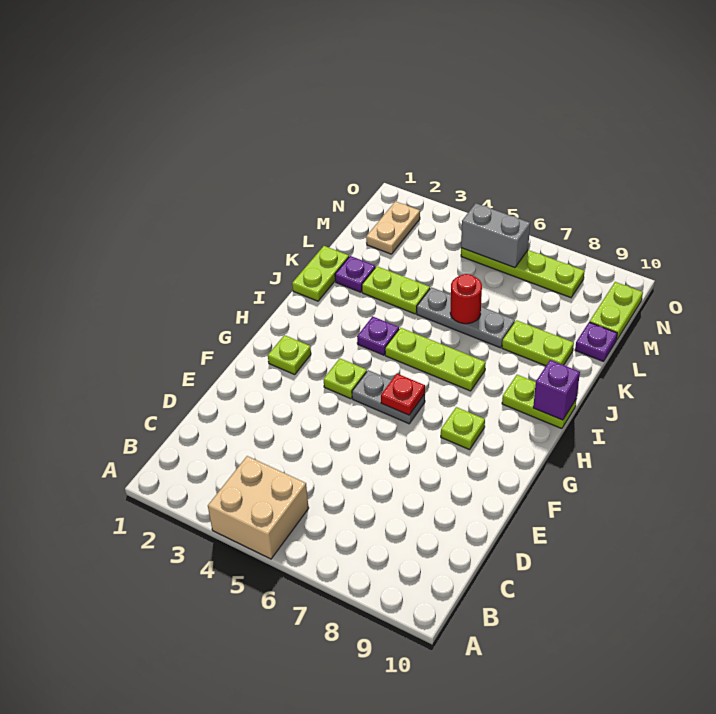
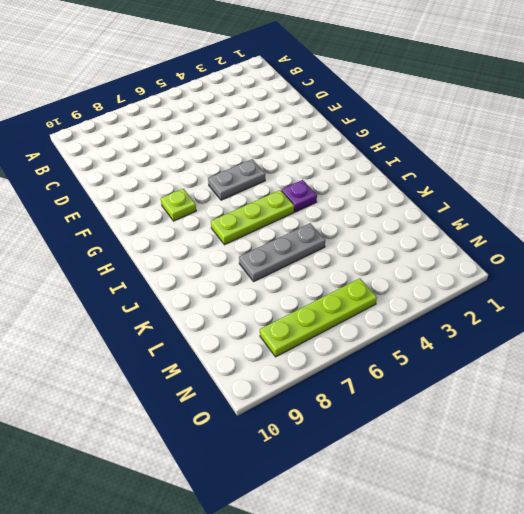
none -> tan brick A4:B5 level 1
none -> lime plate G2 level 1
none -> lime plate G4 level 1

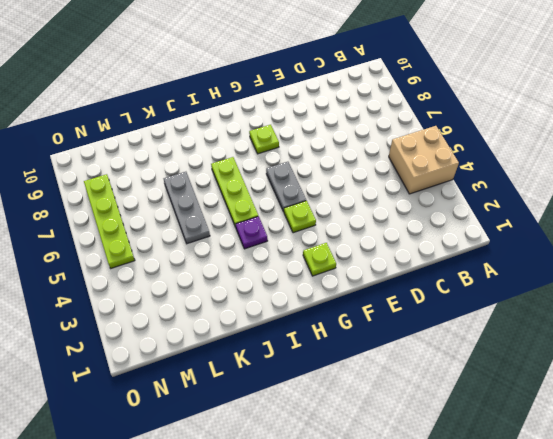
none -> lime plate I9:I10 level 1
none -> lime plate J1:K1 level 1
none -> purple plate K2 level 1

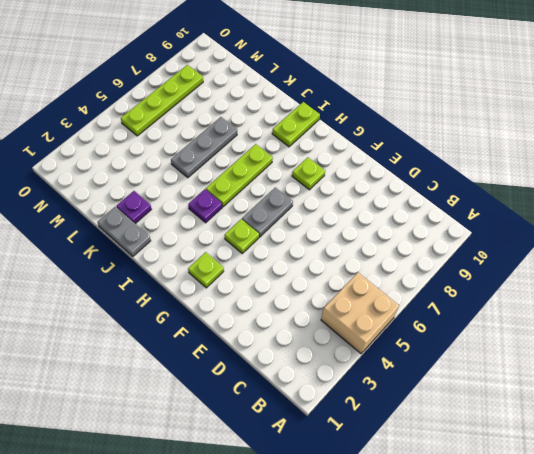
grey plate J1:K1 level 1 -> lime plate J1:K1 level 1
none -> lime plate K3:K4 level 1
none -> lime plate K8:K9 level 1
none -> purple plate L10 level 1

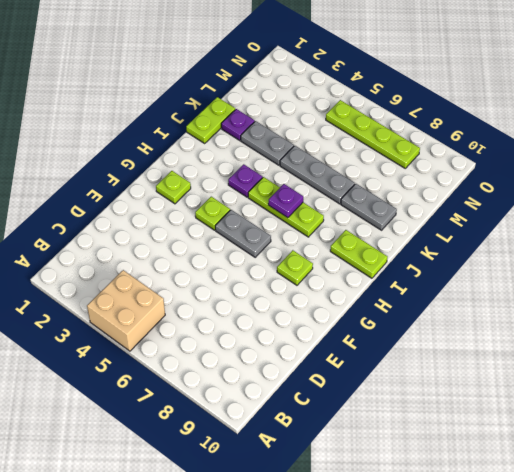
purple plate I6 level 2 -> purple plate L10 level 1
grey plate K3:K4 level 1 -> lime plate K3:K4 level 1
grey plate K8:K9 level 1 -> lime plate K8:K9 level 1
none -> tan plate M2:N2 level 1
none -> lime plate M10:N10 level 1
none -> red plate G6 level 2

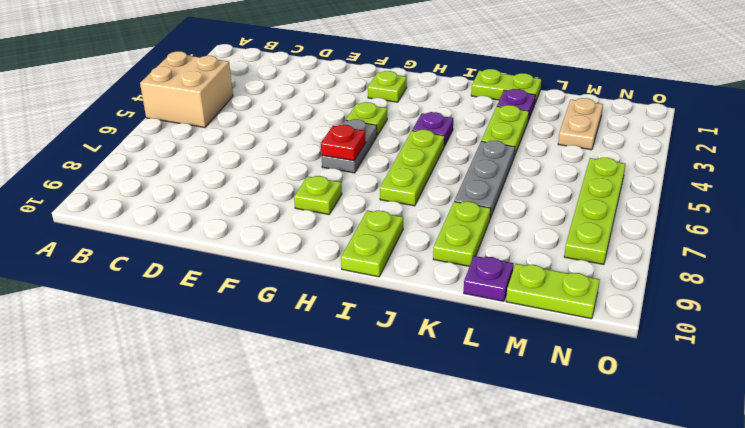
tan plate M2:M3 level 1 -> tan plate M2:N2 level 1
none -> purple brick I10 level 2
none -> red round brick K6 level 2
none -> grey brick N5:N6 level 2

